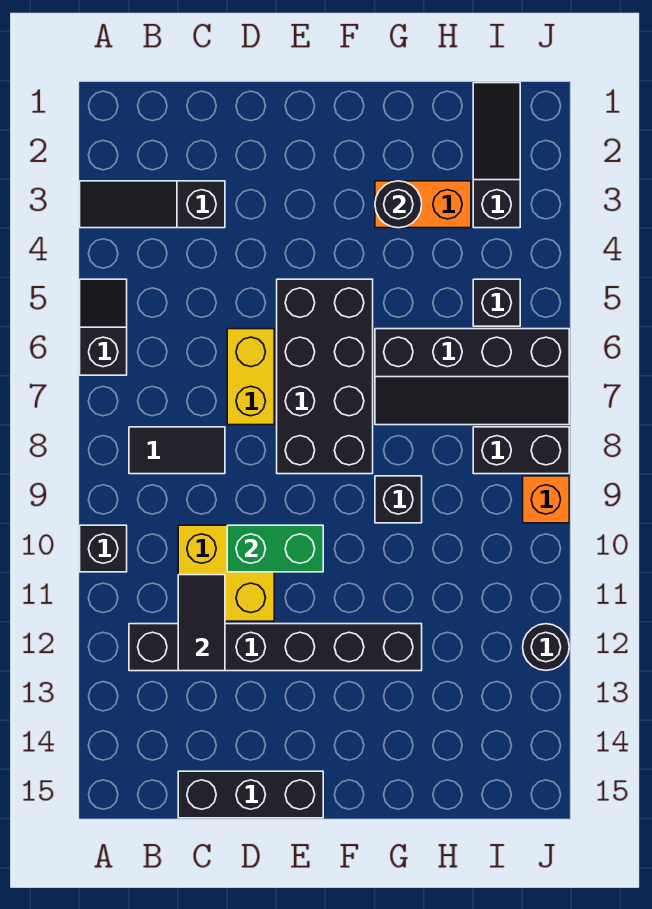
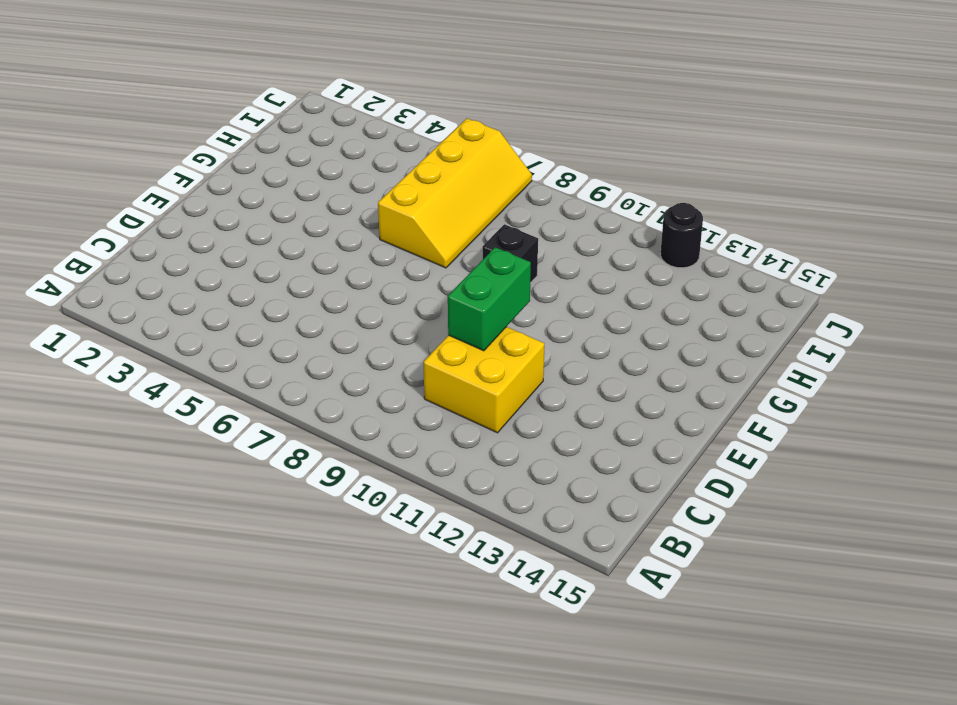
yellow slope G6:J7 level 1 top 6 -> black slope G6:J7 level 1 top 6
none -> black slope A3:C3 level 1 top C
none -> black slope A5:A6 level 1 top 6
none -> black brick A10 level 1

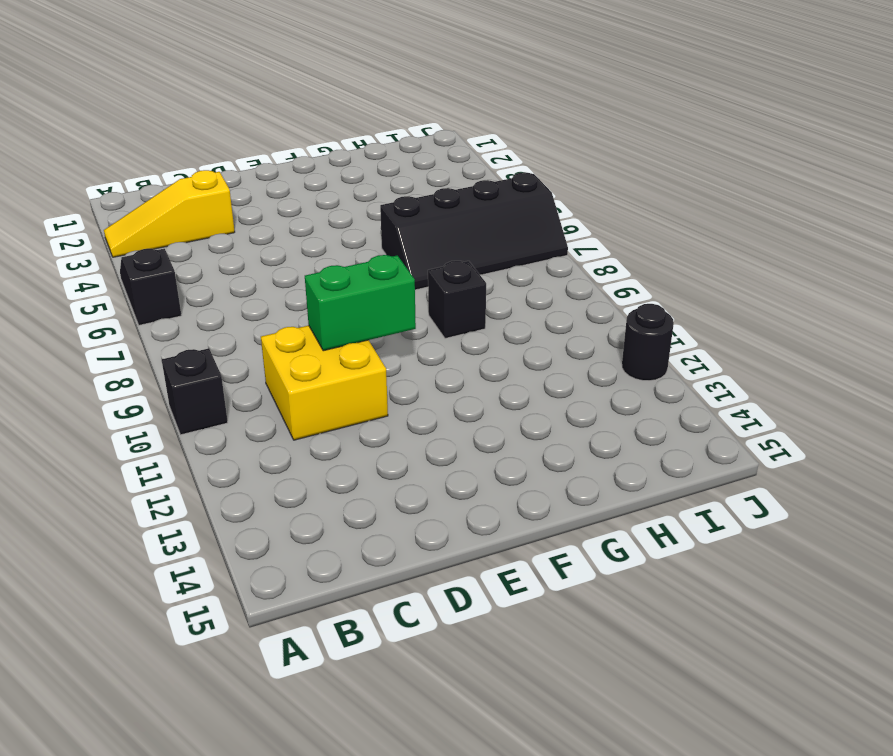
yellow slope A3:C3 level 1 top C -> black slope A3:C3 level 1 top C
none -> black tile B8:C8 level 1
none -> black brick B12:G12 level 1
none -> black brick C15:E15 level 1

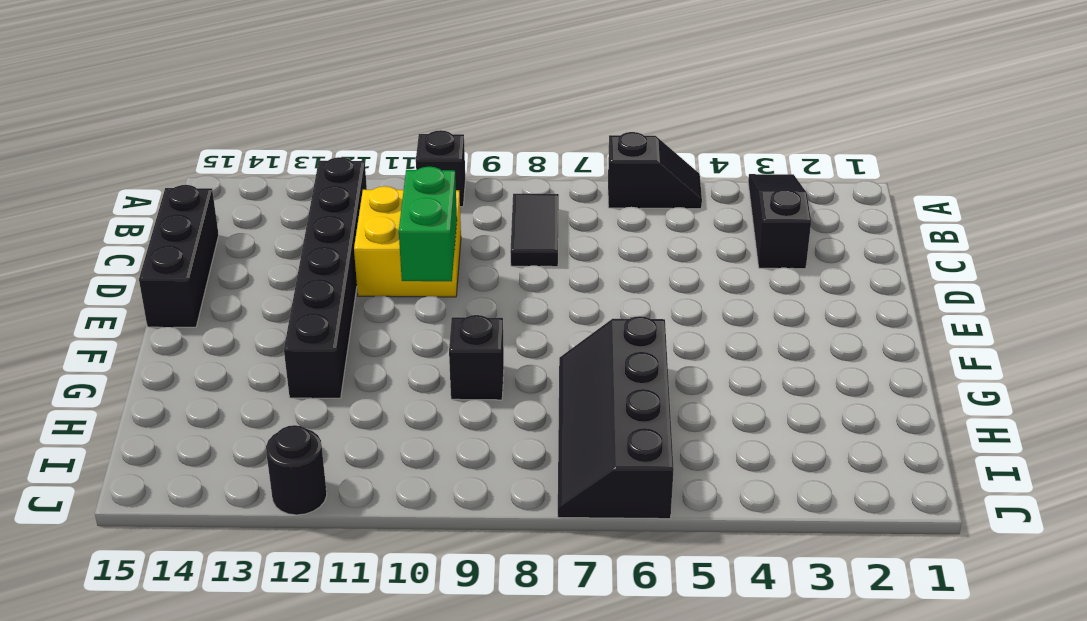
none -> yellow brick D6:D7 level 1
none -> black brick E5:F8 level 1
none -> orange brick G3:H3 level 1

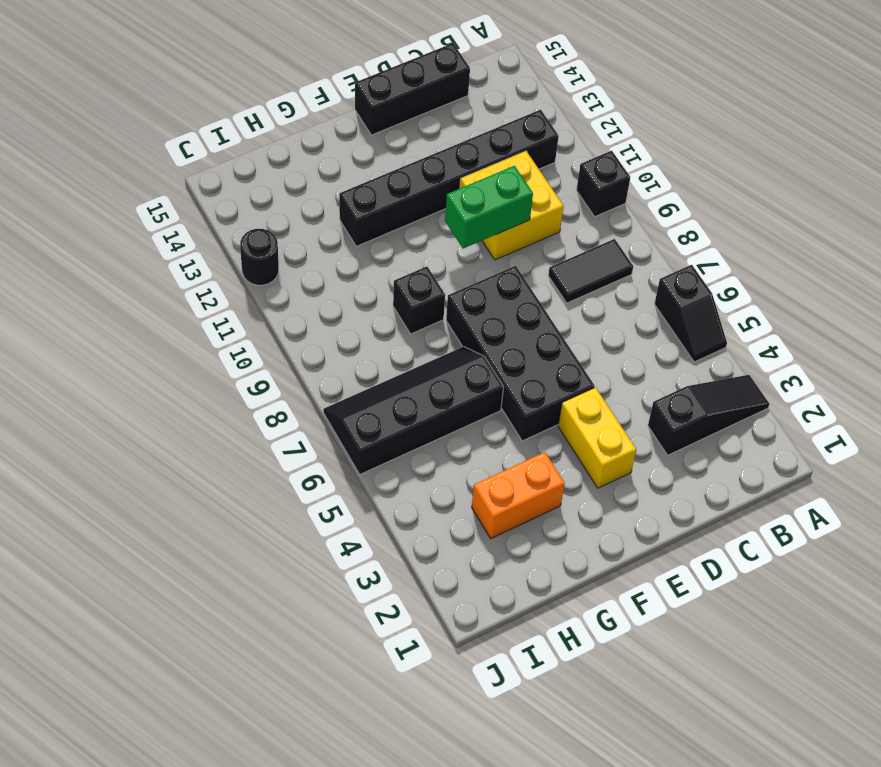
yellow brick E3:E4 level 1 -> yellow brick D6:D7 level 1
none -> black slope I1:I3 level 1 top 3
none -> black brick I5 level 1
none -> black brick I8:J8 level 1

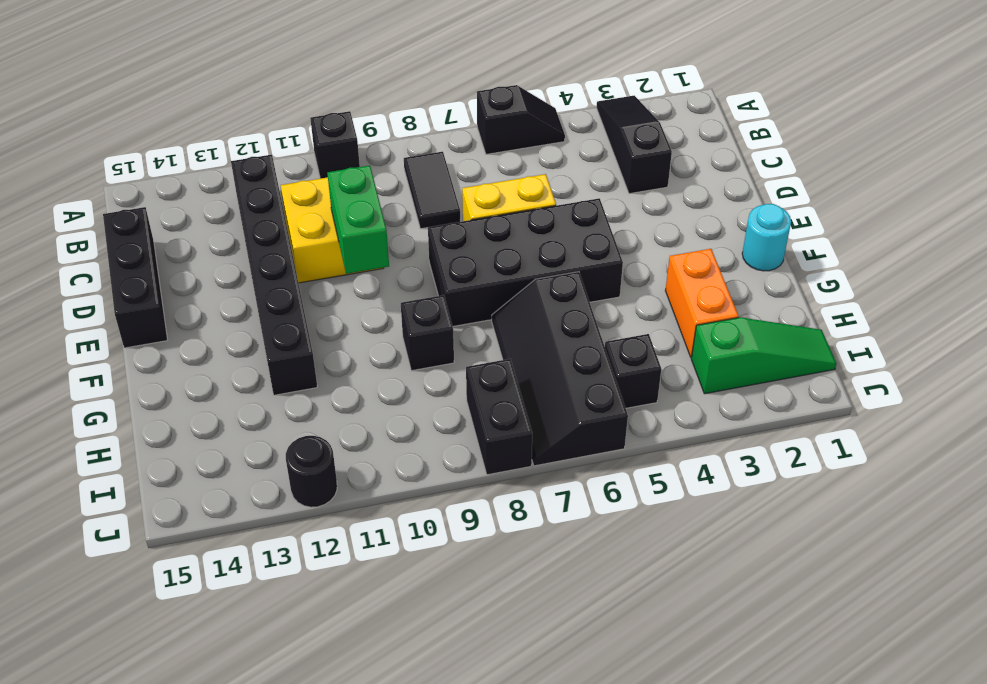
cyan round brick F1 level 1 -> none
green slope I1:I3 level 1 top 3 -> black slope I1:I3 level 1 top 3
none -> orange brick J9 level 1
none -> black tile C11:C12 level 2
none -> black round brick G3 level 2

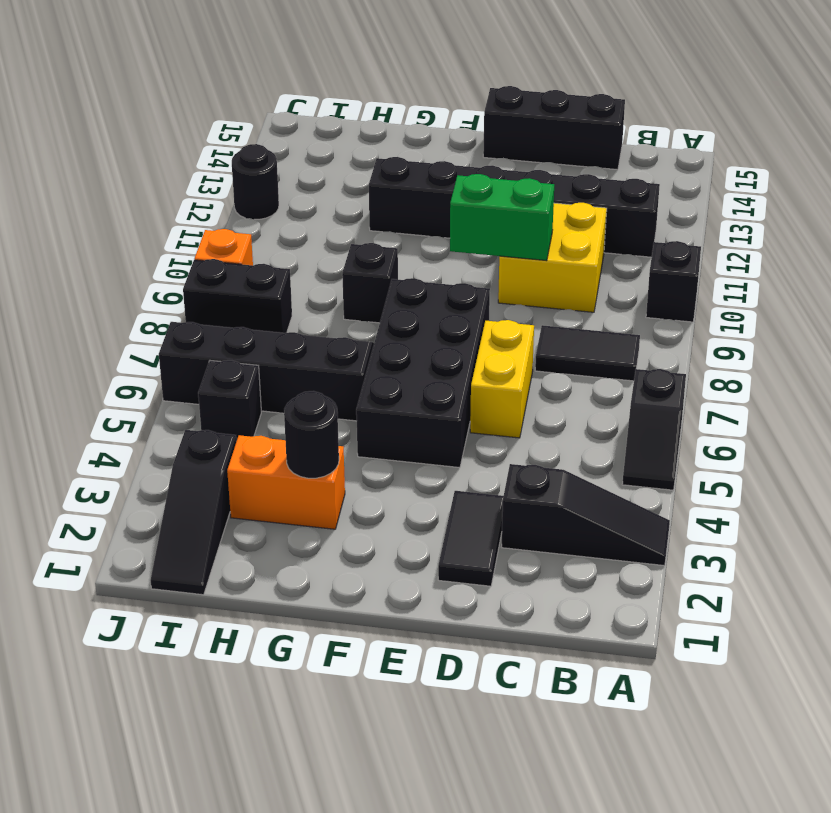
black tile D2:D3 level 1 -> black tile C11:C12 level 2

